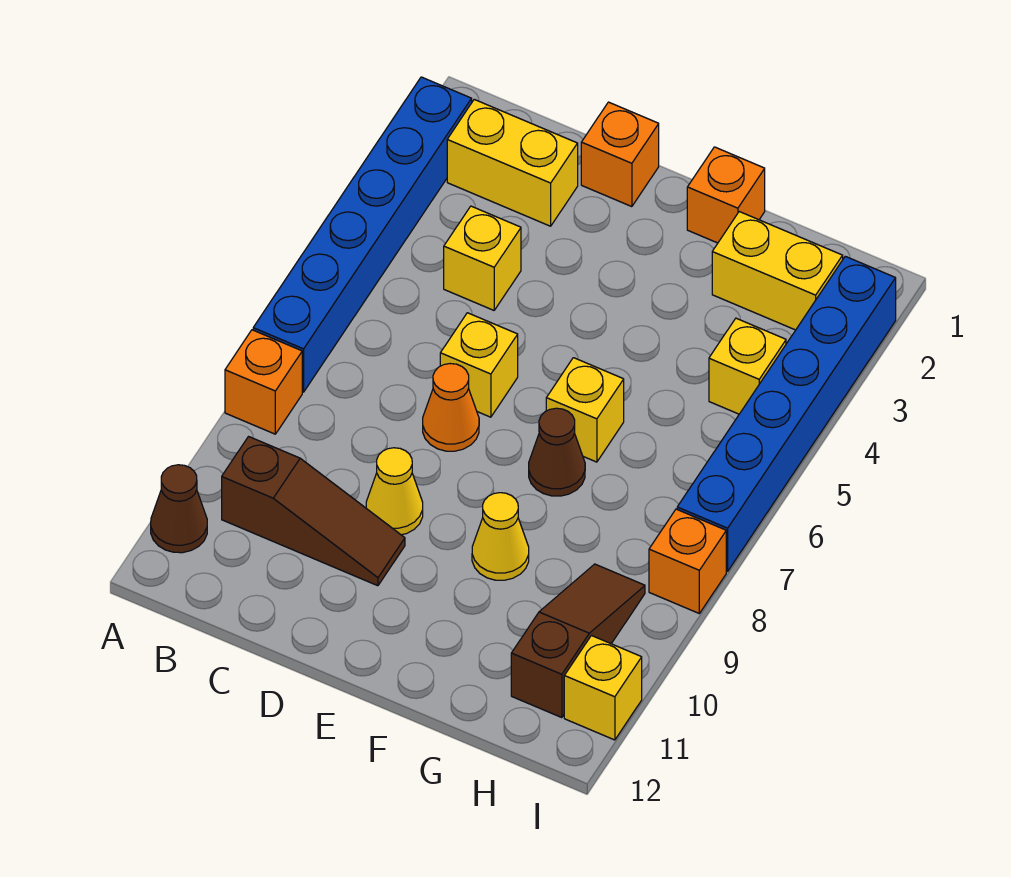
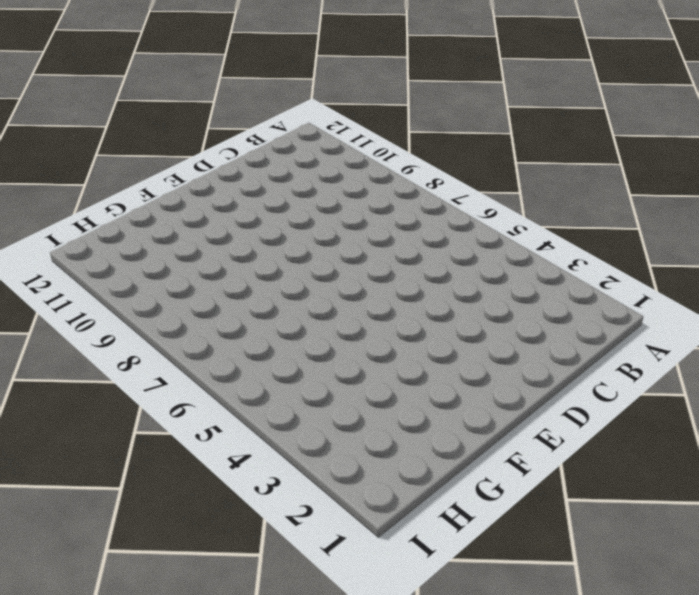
none -> blue brick A2:A7 level 1
none -> orange brick A8 level 1
none -> brown cone A11 level 1

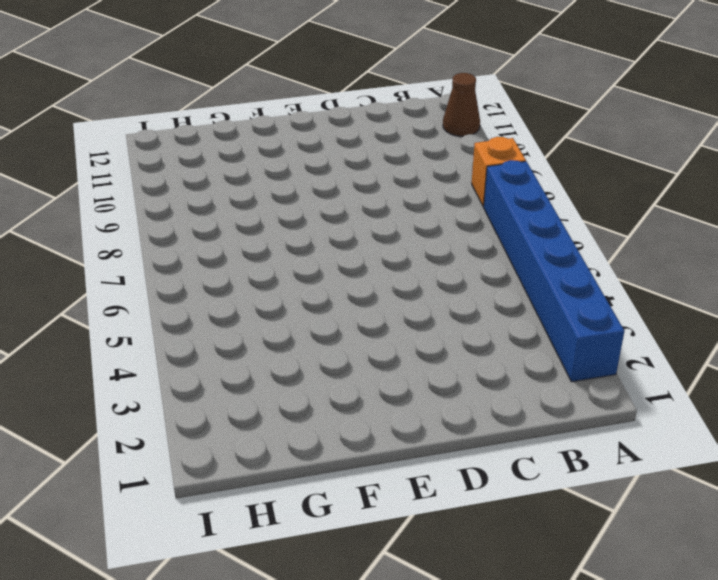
none -> yellow brick B2:C2 level 1
none -> brown slope B10:D10 level 1 top B
none -> yellow brick C4 level 1

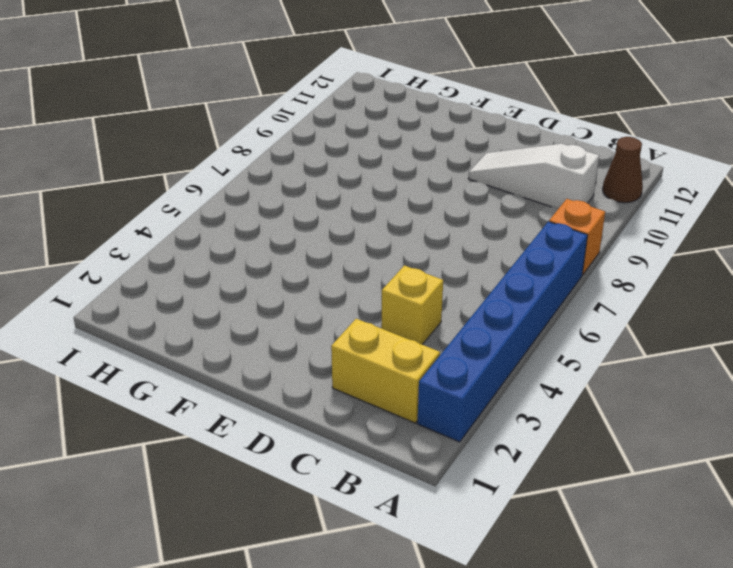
white slope B10:D10 level 1 top B -> brown slope B10:D10 level 1 top B
none -> orange brick D1 level 1
none -> yellow brick D6 level 1
none -> orange cone D7 level 1

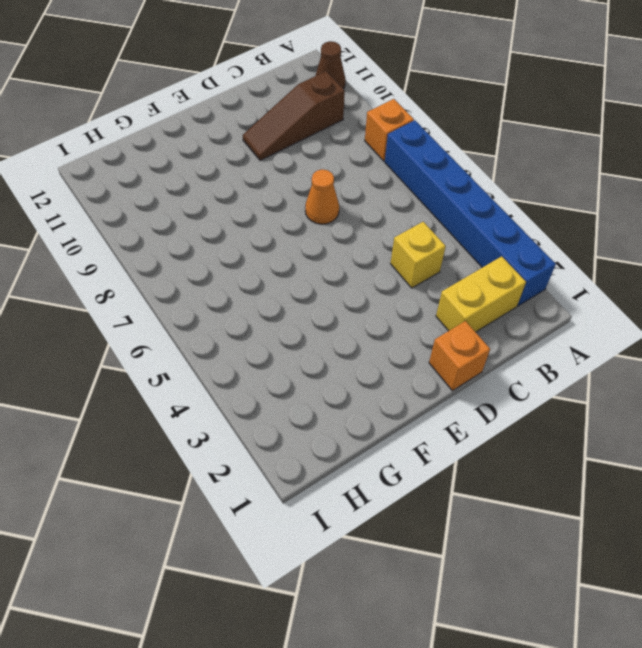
none -> yellow brick D6 level 1
none -> yellow cone D9 level 1
none -> orange brick F1 level 1

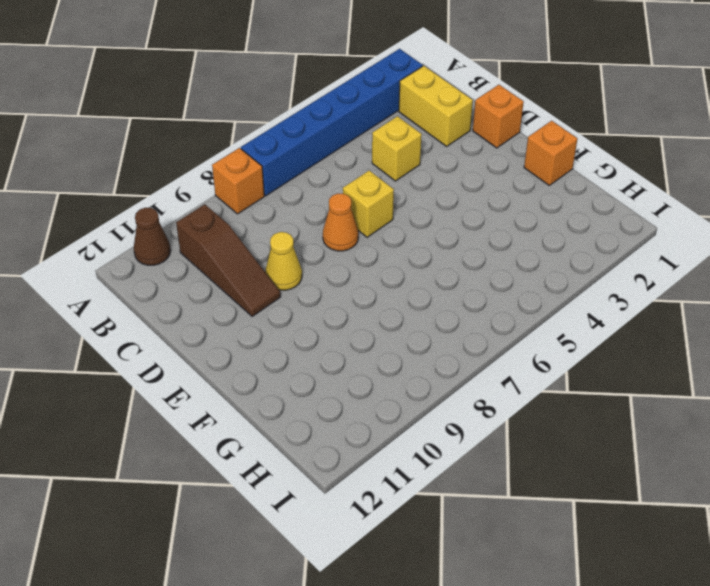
none -> yellow brick F6 level 1
none -> brown cone F7 level 1
none -> yellow cone F9 level 1

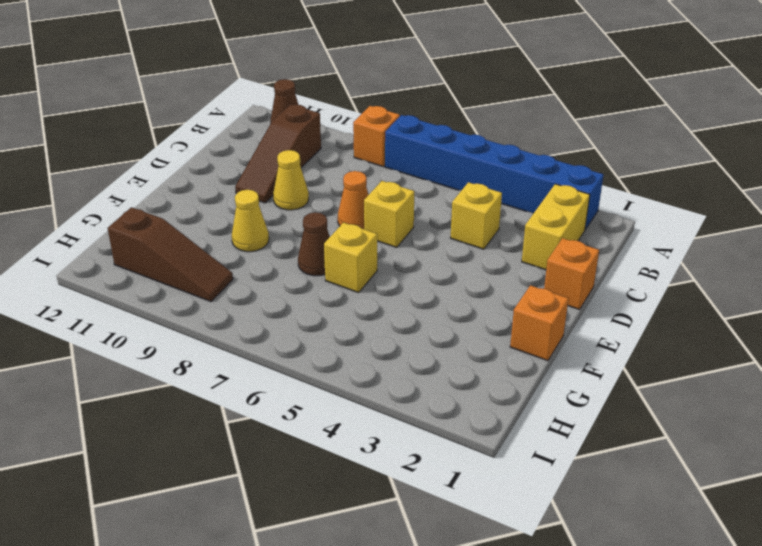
none -> yellow brick G2:H2 level 1
none -> yellow brick H4 level 1
none -> blue brick I2:I7 level 1

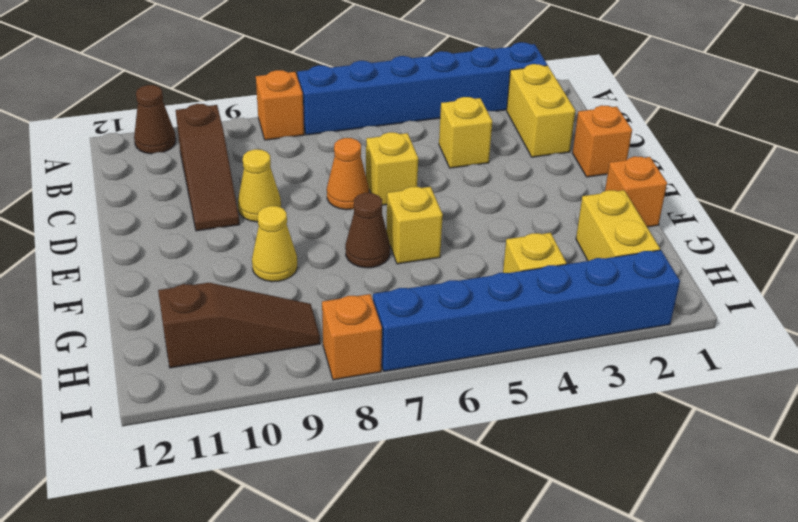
none -> yellow brick I11 level 1

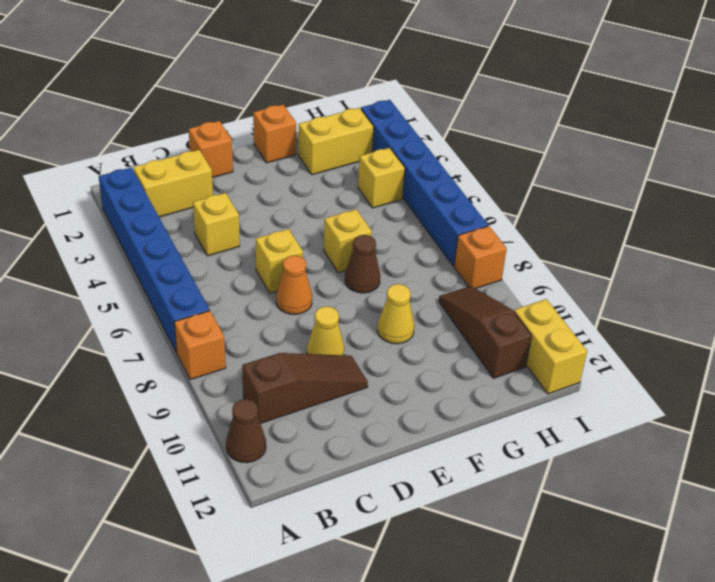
yellow brick I11:I12 level 1 -> yellow brick I11 level 1

